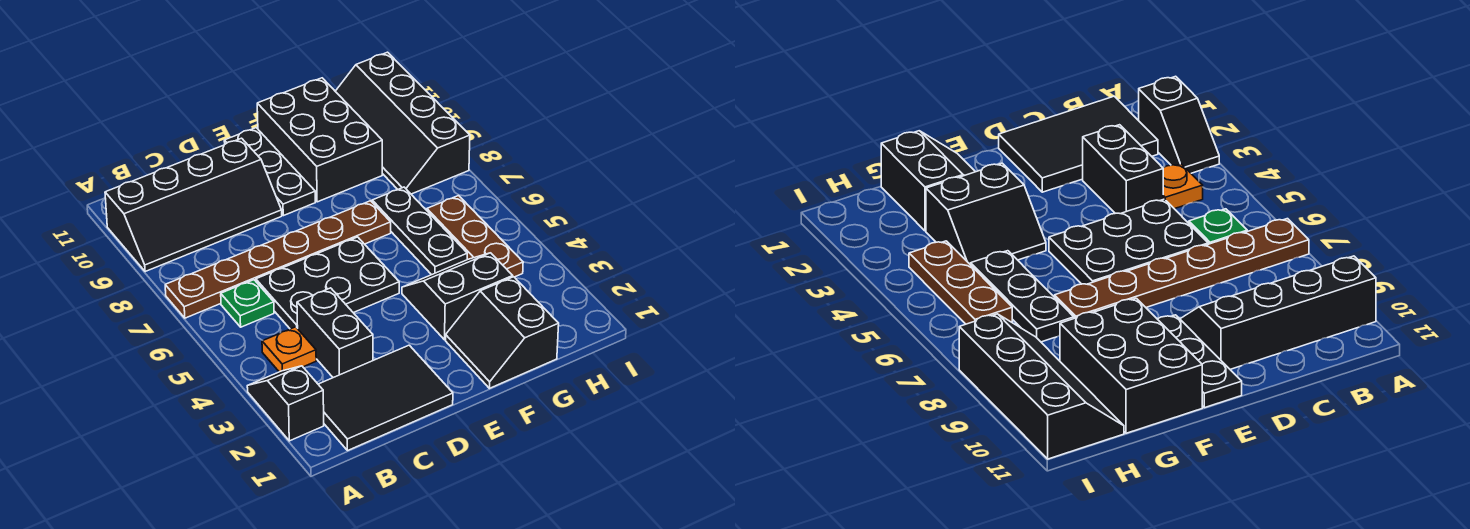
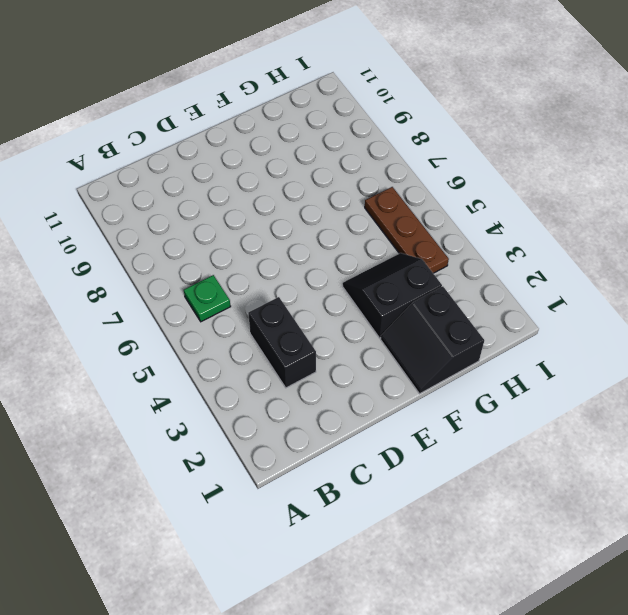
none -> black slope A2:A3 level 1 top 2
none -> brown plate A7:F7 level 1
none -> black slope A9:D10 level 1 top 10

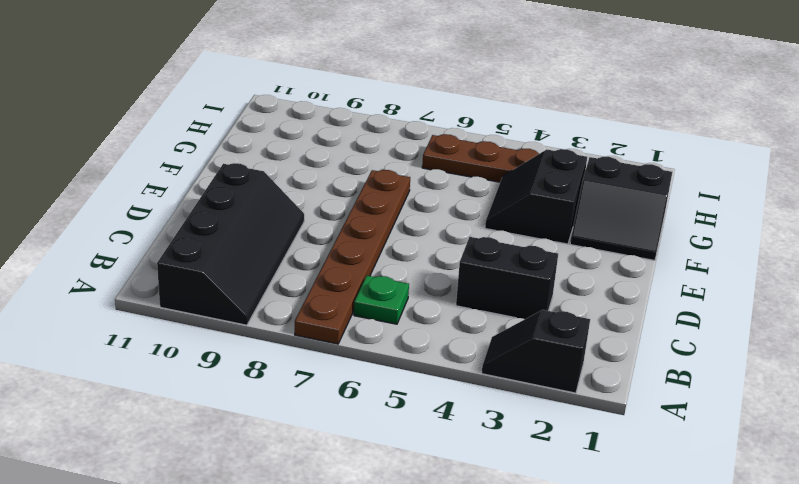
none -> black tile B1:D2 level 1
none -> orange plate B4 level 1
none -> black plate C5:E6 level 1

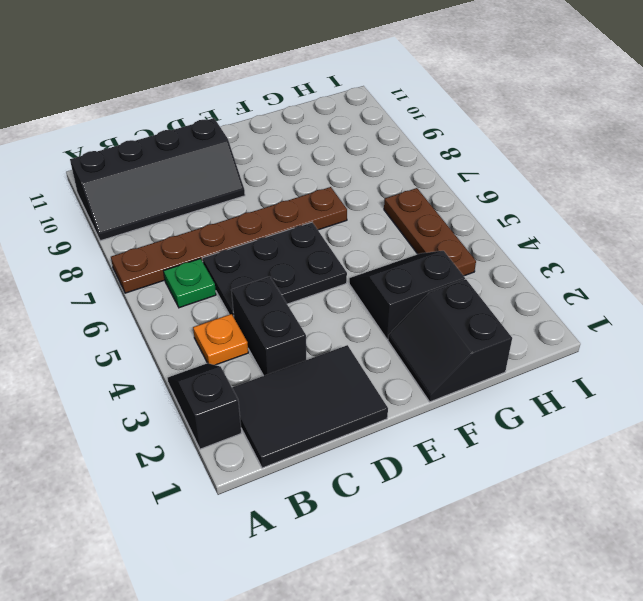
none -> black plate E9:E11 level 1
none -> black brick F9:G11 level 1
none -> black plate G5:G7 level 1

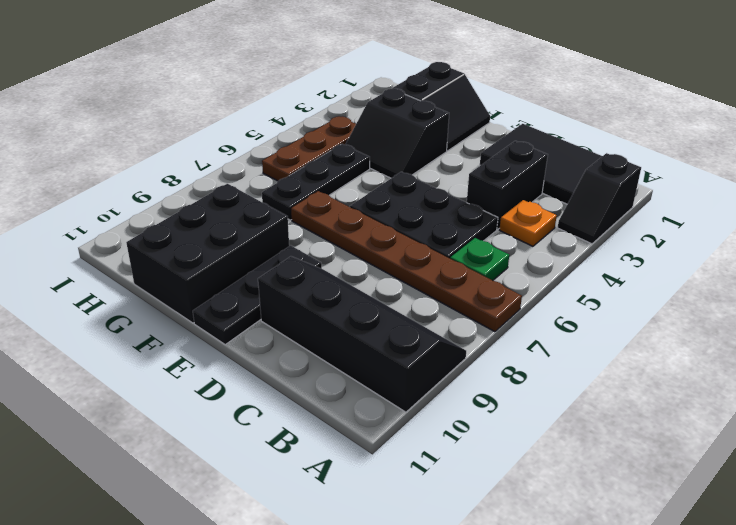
none -> black slope H8:I11 level 1 top I

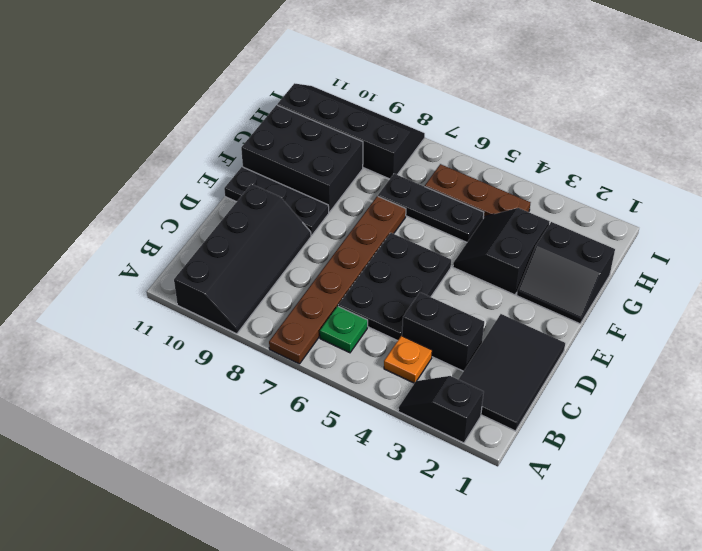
black slope H8:I11 level 1 top H -> black slope H8:I11 level 1 top I

